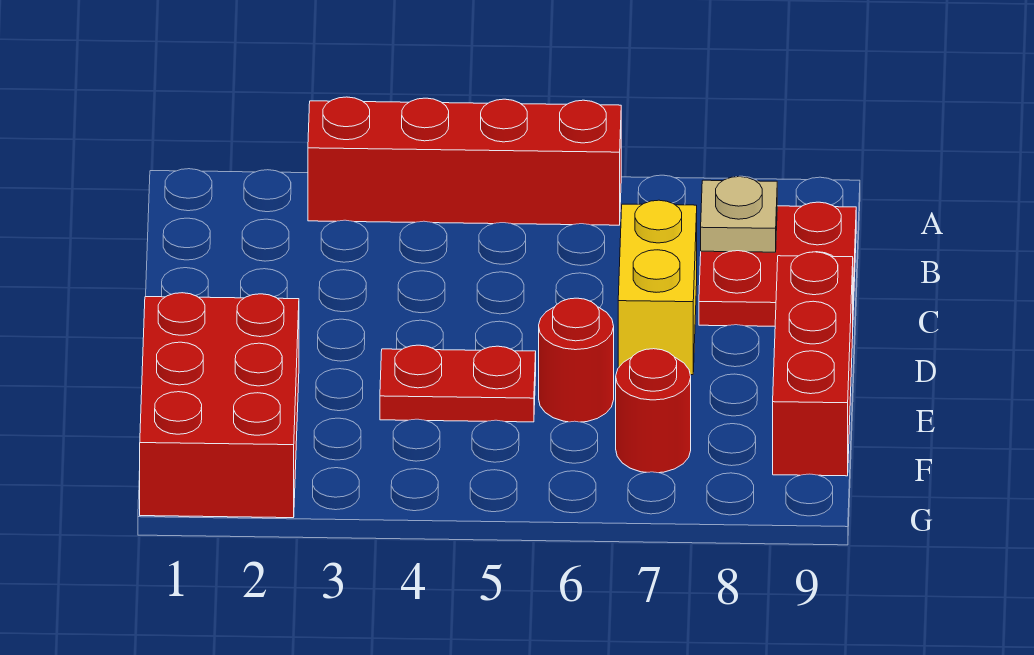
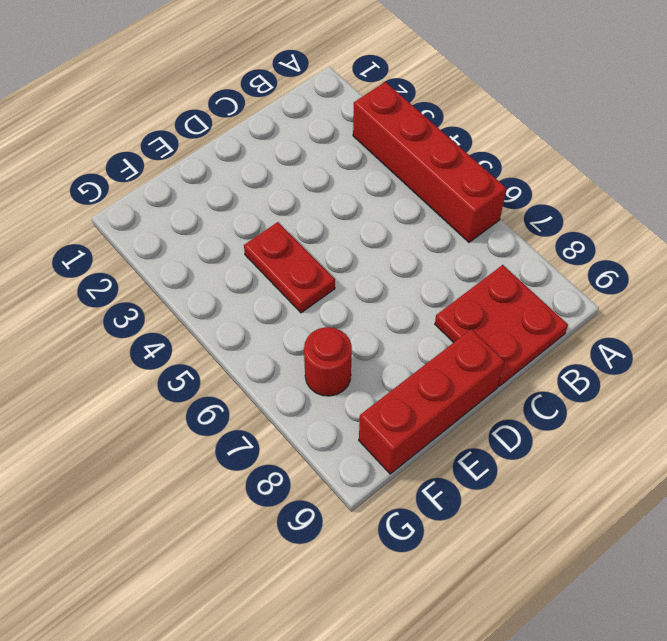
none -> yellow brick C7:D7 level 1
none -> red brick E1:G2 level 1

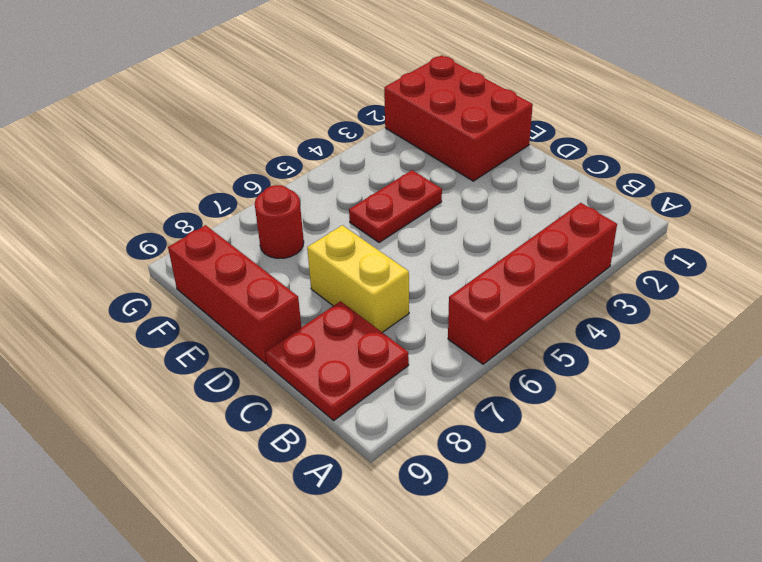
none -> red round brick E6 level 1
none -> tan plate B8 level 2

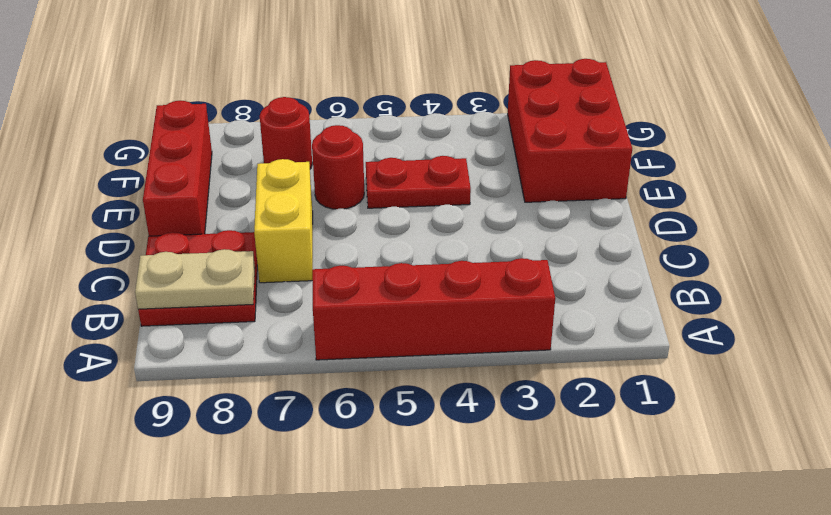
tan plate B8:B9 level 2 -> tan plate B8 level 2

